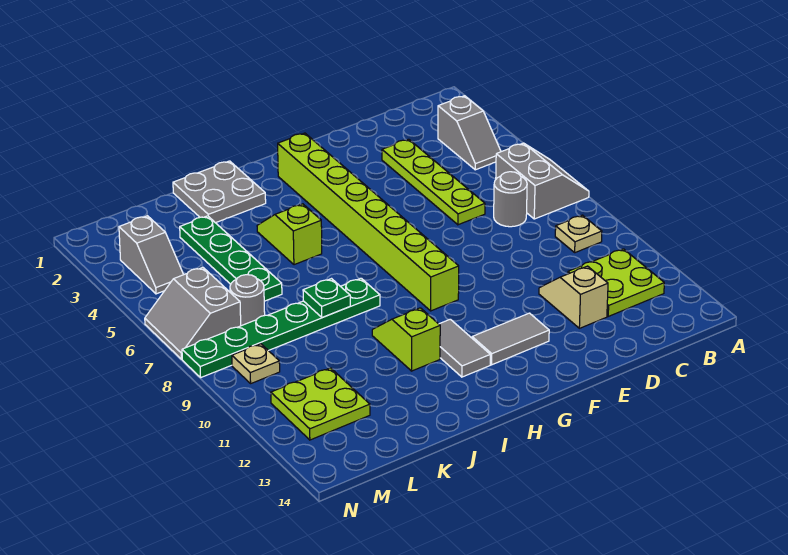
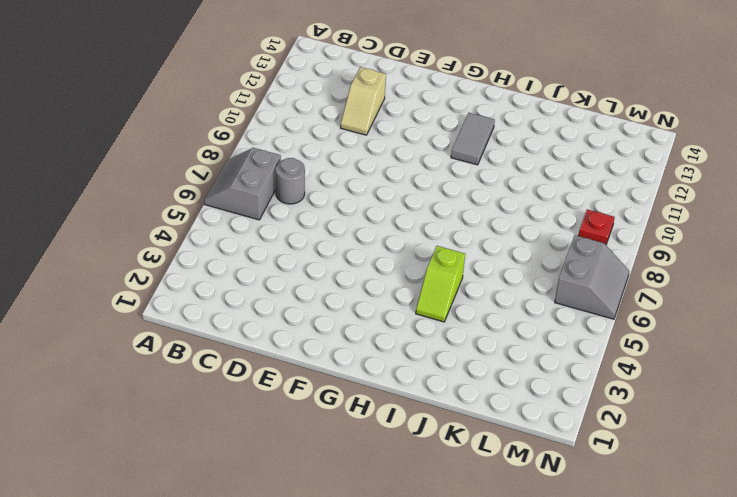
red plate M9 level 1 -> tan plate M9 level 1
none -> grey slope B3:B4 level 1 top 3
none -> tan plate B9 level 1
none -> lime plate B11:C12 level 1

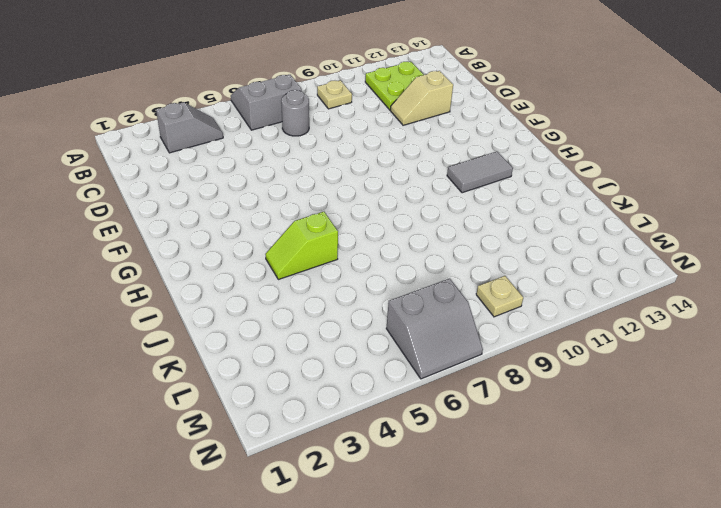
none -> lime plate D3:D6 level 1
none -> grey tile F12:G12 level 1
none -> lime brick G2:G9 level 1

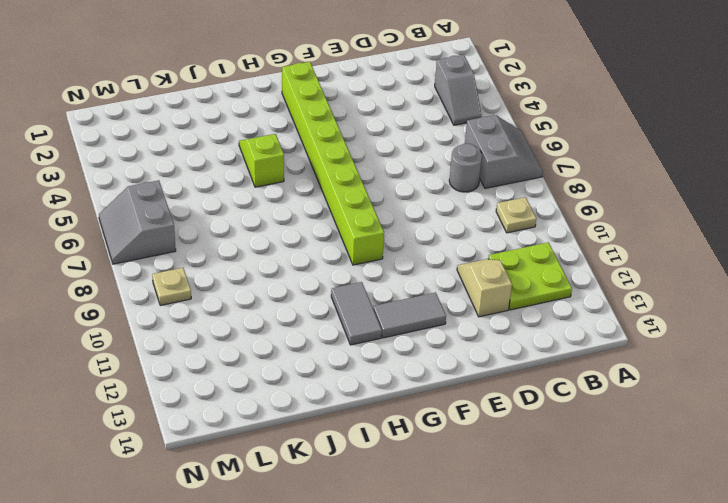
none -> lime plate D3:D6 level 1
none -> grey plate I1:J2 level 1
none -> green plate I8:N8 level 1

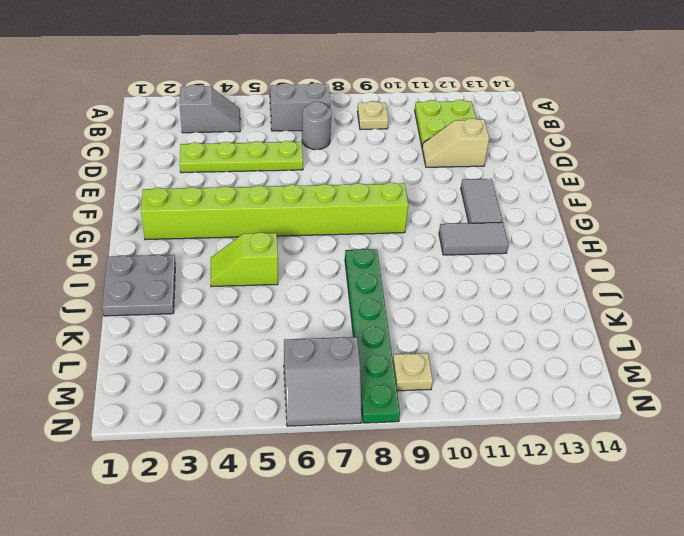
none -> lime slope I10:I11 level 1 top 11
none -> green plate K3:K6 level 1
none -> grey round brick L7 level 1

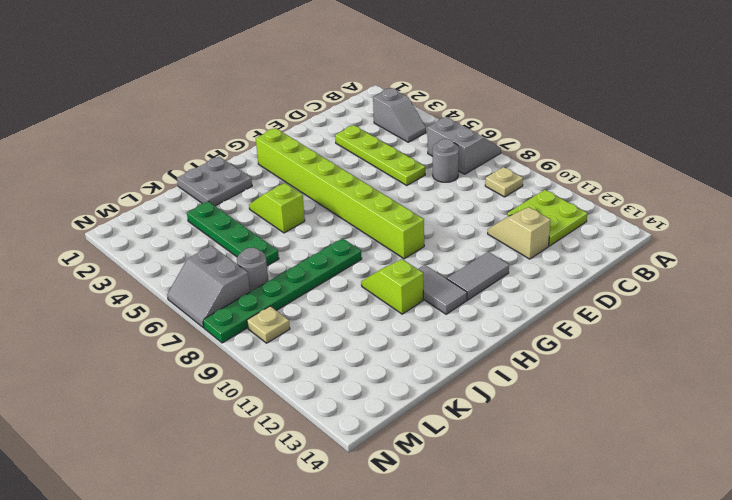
none -> lime plate L11:M12 level 1
none -> grey slope M3:M4 level 1 top 3
none -> green plate J8 level 2

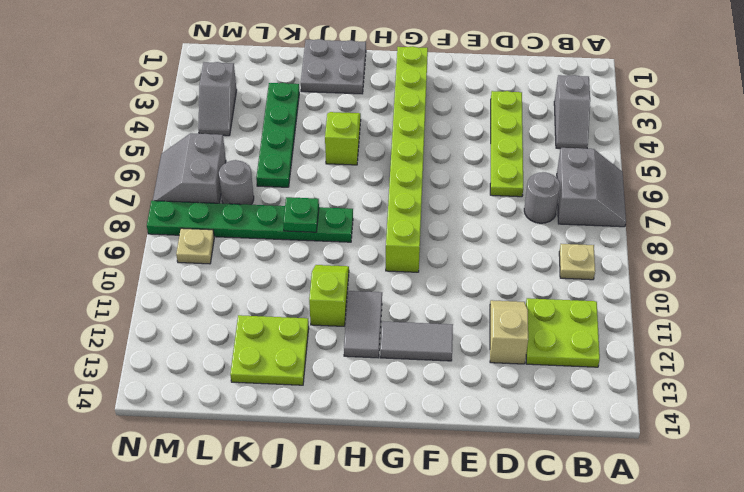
lime plate J12:K13 level 1 -> lime plate L11:M12 level 1

